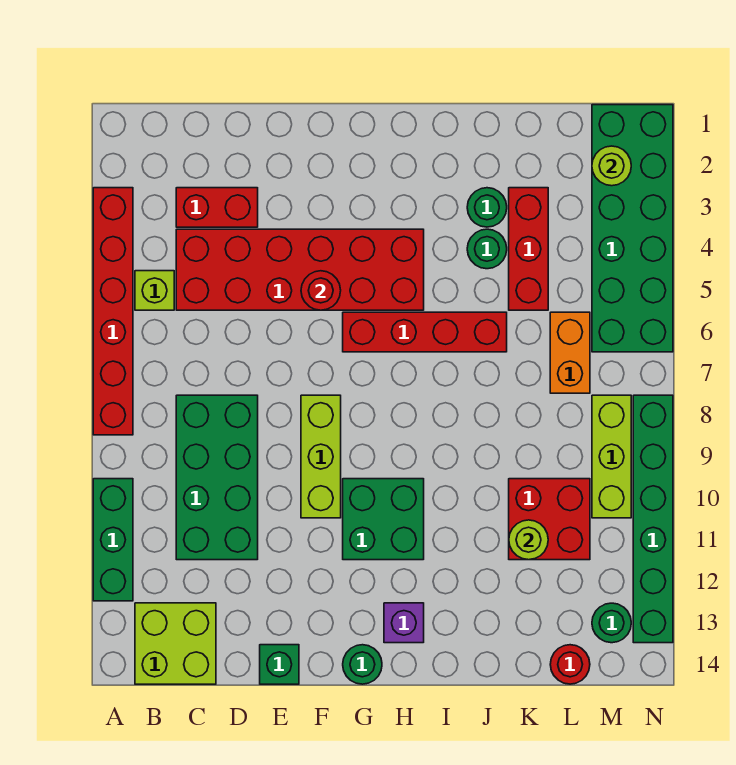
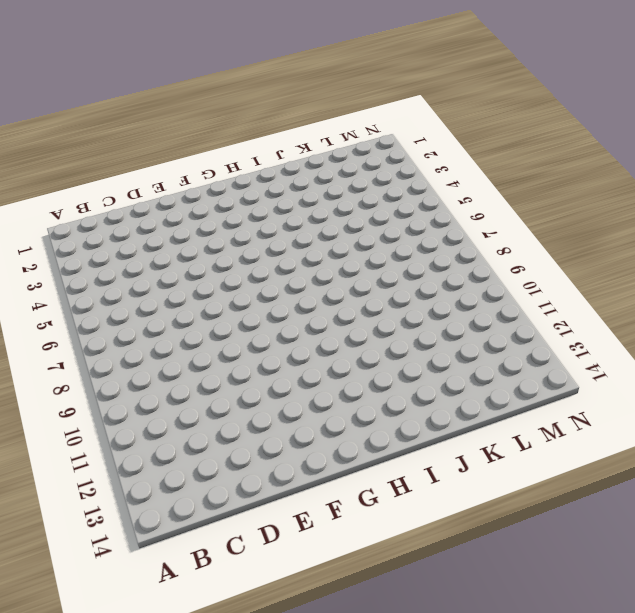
none -> red brick A3:A8 level 1
none -> green brick A10:A12 level 1
none -> lime brick B5 level 1

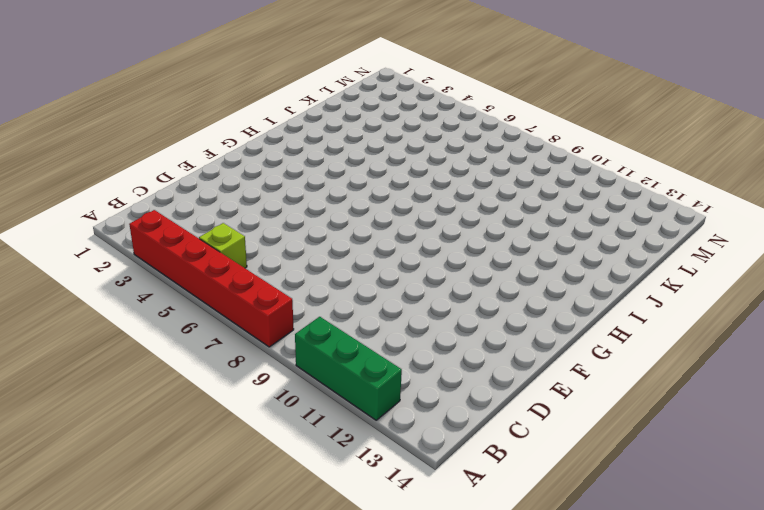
none -> lime brick B13:C14 level 1
none -> red brick C3:D3 level 1
none -> red brick C4:H5 level 1

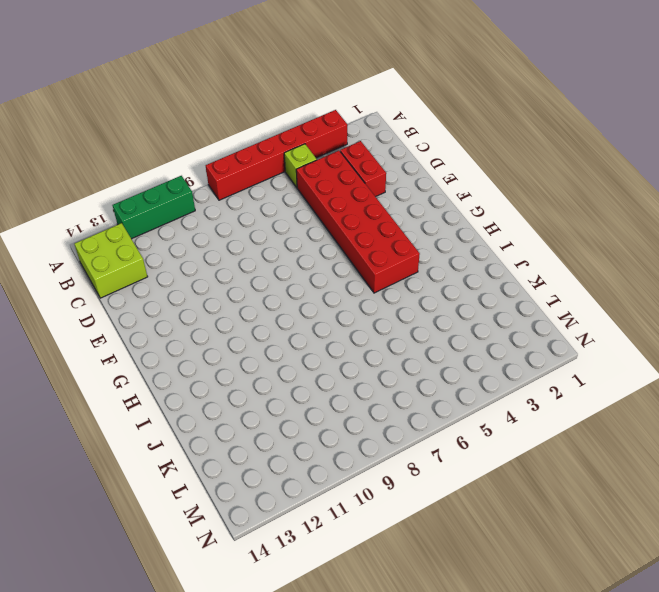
none -> green brick C8:D11 level 1
none -> green brick E14 level 1
none -> lime brick F8:F10 level 1

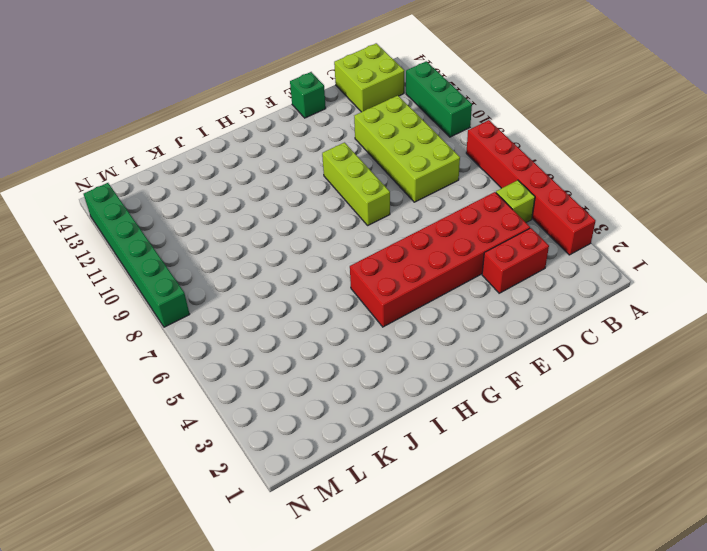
lime brick C8:D11 level 1 -> green brick C8:D11 level 1
none -> red brick G6:J6 level 1
none -> green brick G10:H11 level 1
none -> green round brick G14 level 1

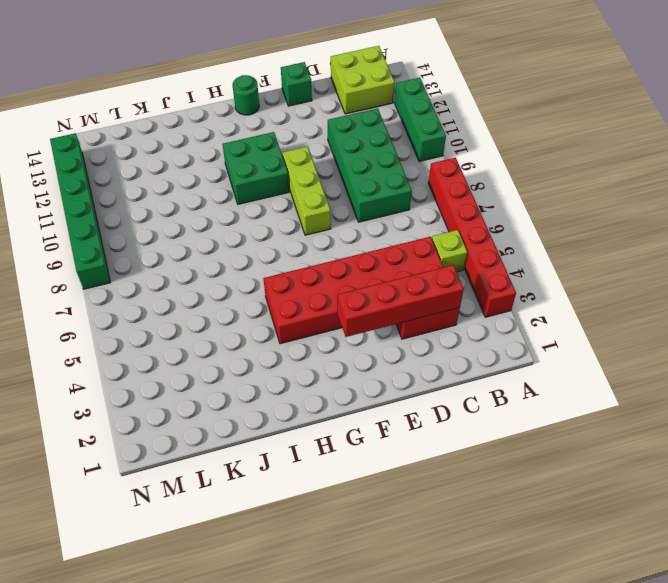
red brick C3:F3 level 2 -> red brick G6:J6 level 1
none -> purple brick H13 level 1
none -> green round brick J3 level 1
none -> green round brick J4 level 1

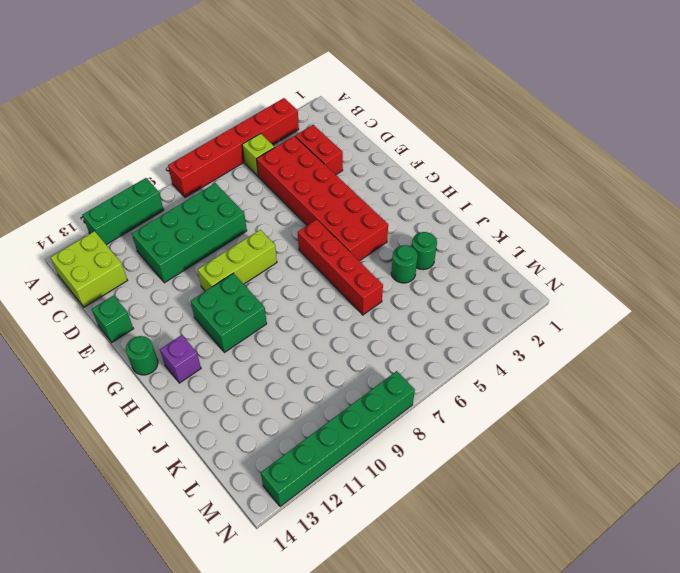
none -> red brick K3:K5 level 1
none -> red brick K10:L11 level 1
none -> orange brick L6:L7 level 1

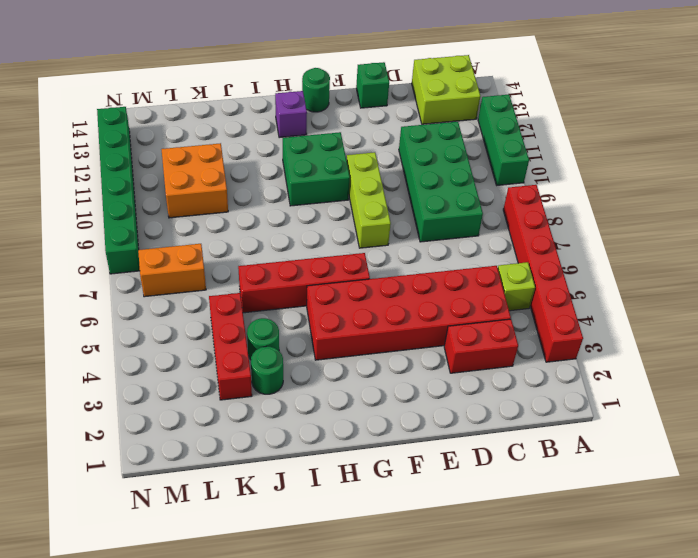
orange brick K10:L11 level 1 -> red brick K10:L11 level 1
orange brick L7:M7 level 1 -> orange brick L6:L7 level 1
none -> red round brick L14 level 1
none -> green brick M1:N6 level 1
none -> lime brick M8:M10 level 1

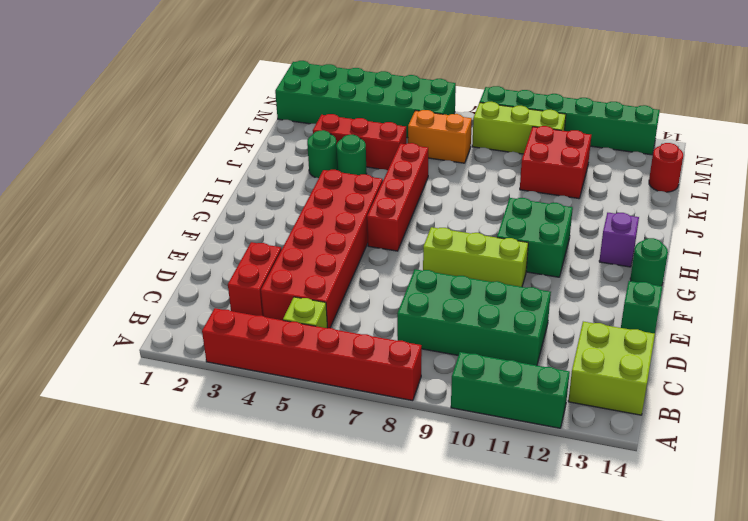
none -> green round brick M13 level 1
none -> red round brick F5 level 2
none -> lime round brick K11 level 2

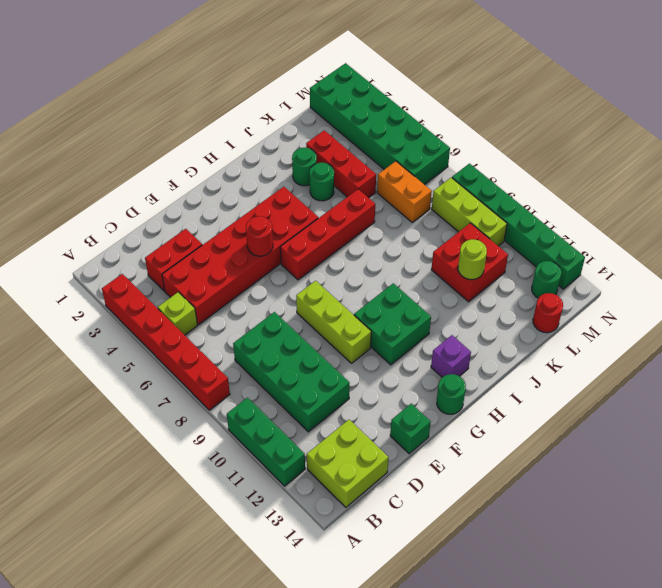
none -> lime round brick M2 level 2

